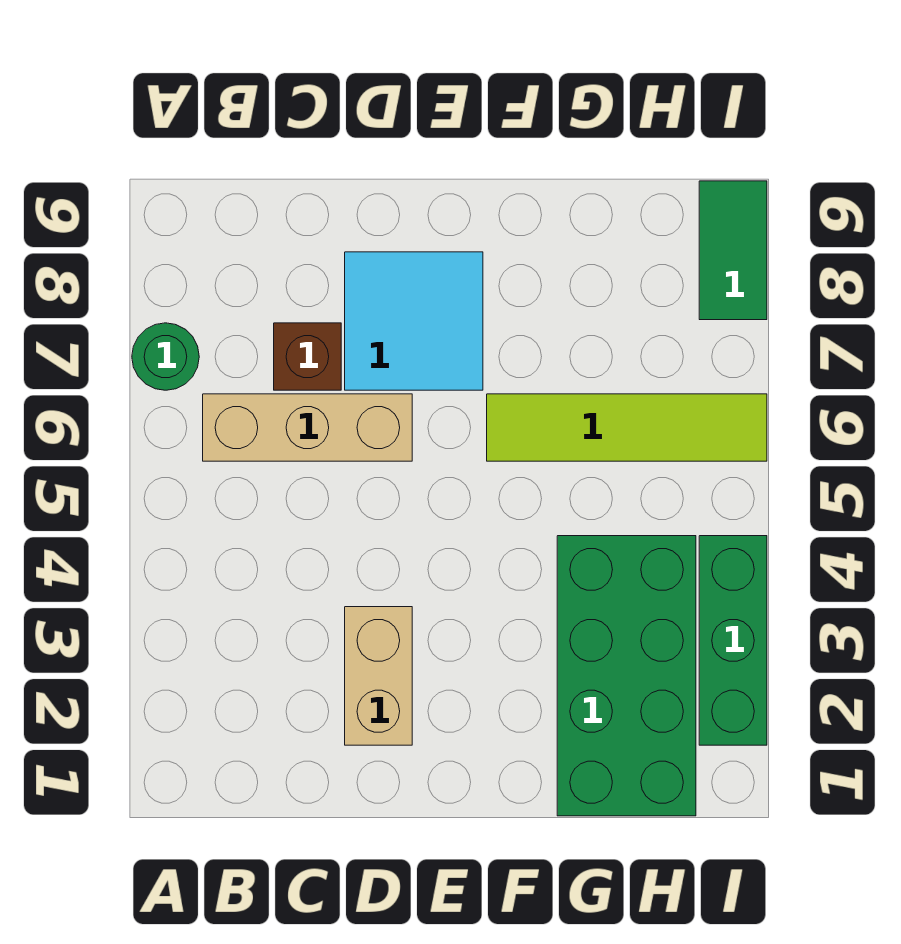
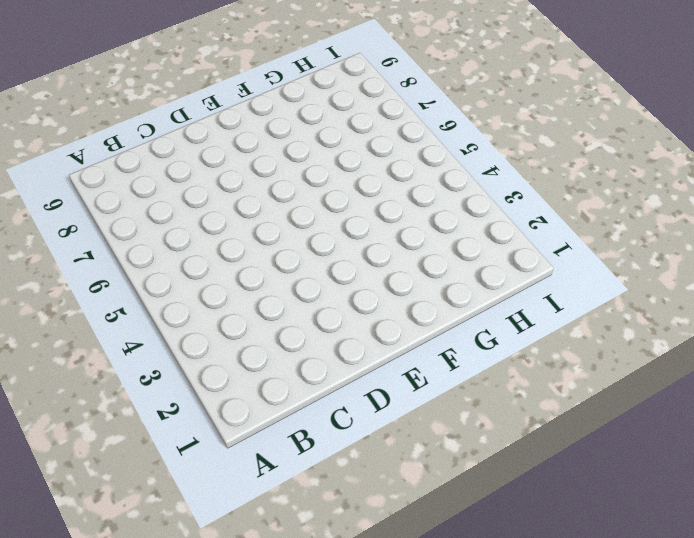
none -> green round brick A7 level 1
none -> tan brick B6:D6 level 1

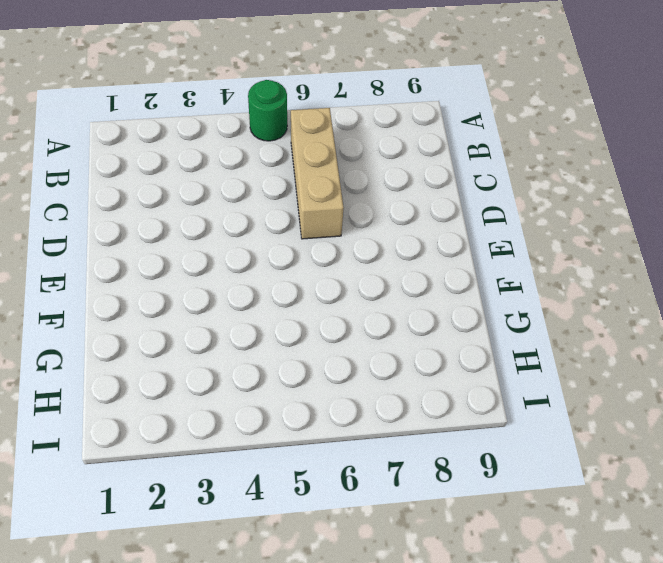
green round brick A5 level 1 -> green round brick A7 level 1
none -> brown brick C7 level 1
none -> tan brick D2:D3 level 1

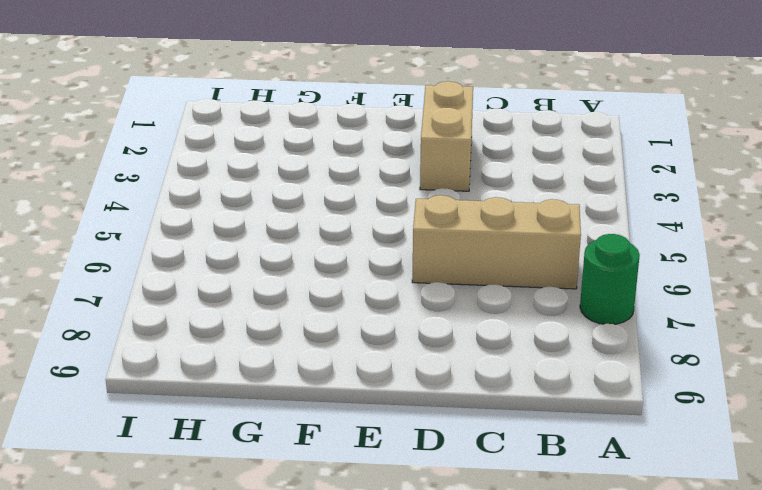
none -> brown brick C7 level 1
none -> cyan tile D7:E8 level 1

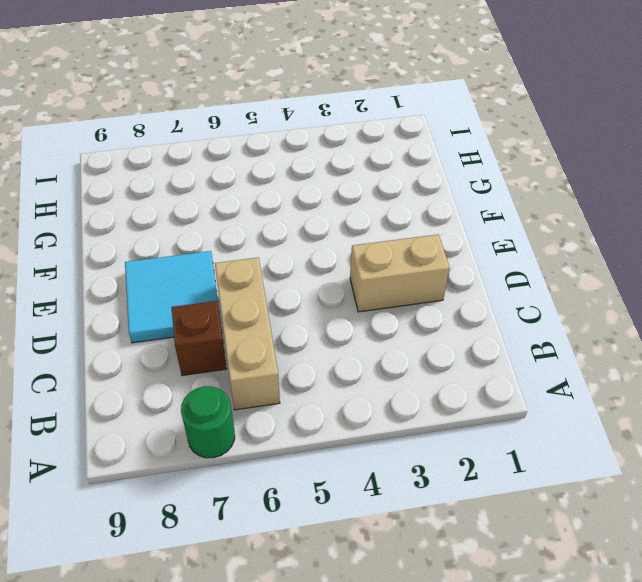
none -> lime tile F6:I6 level 1
none -> green brick G1:H4 level 1

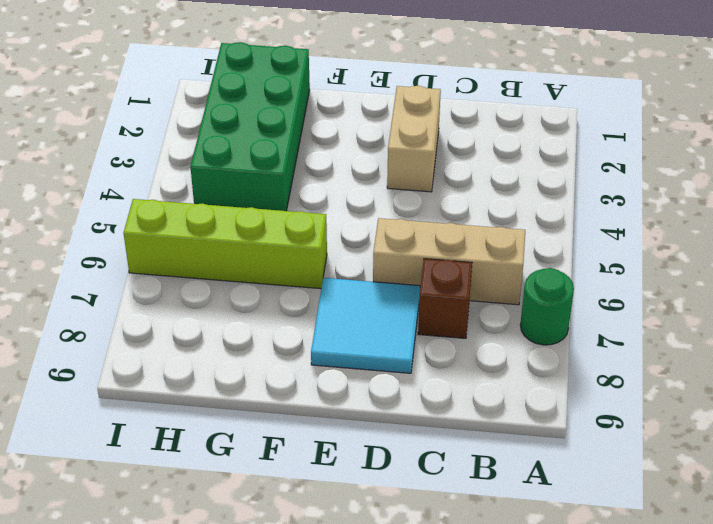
lime brick F6:I6 level 1 -> lime tile F6:I6 level 1
none -> green brick I2:I4 level 1
none -> green tile I8:I9 level 1

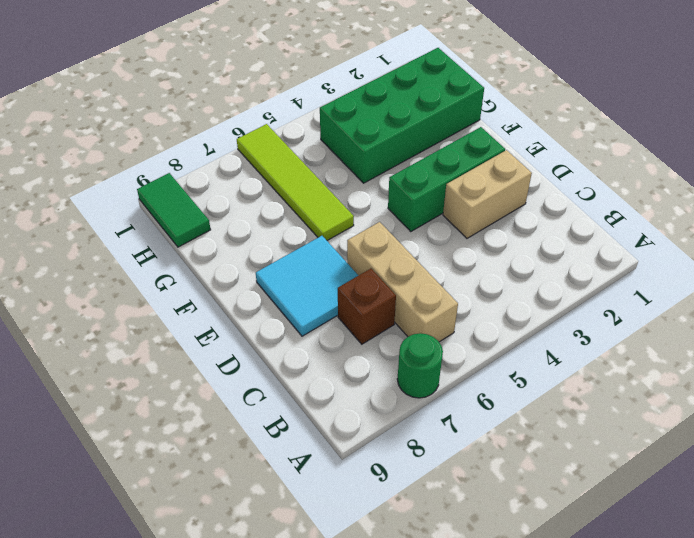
green brick E2:E4 level 1 -> green brick I2:I4 level 1
green tile H9:I9 level 1 -> green tile I8:I9 level 1

